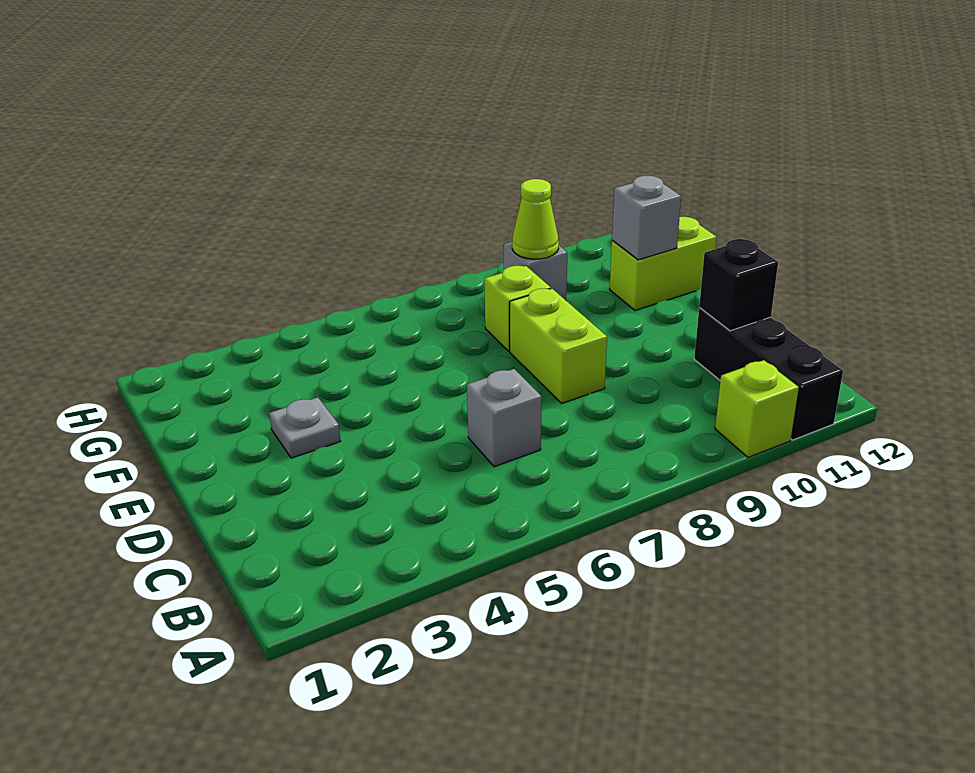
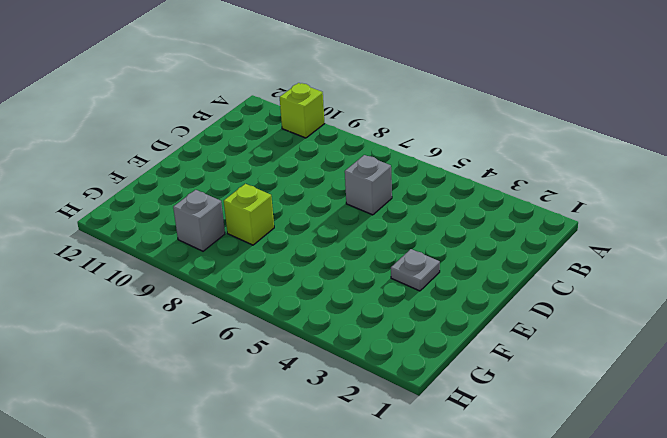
none -> black brick A11:C11 level 1
none -> lime brick D8:E8 level 1

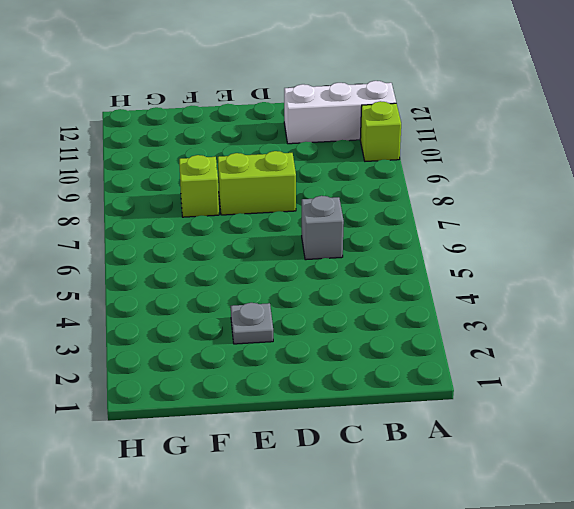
white brick A11:C11 level 1 -> black brick A11:C11 level 1
none -> lime brick F11:F12 level 1
none -> grey brick G9 level 1

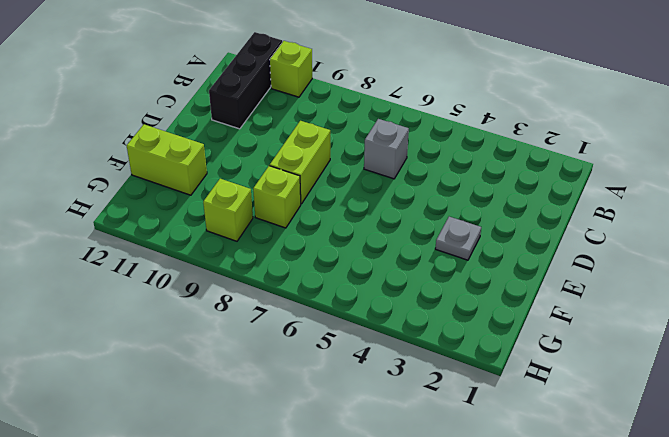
lime brick G9 level 1 -> grey brick G9 level 1
none -> black brick C11 level 2
none -> grey brick F11 level 2

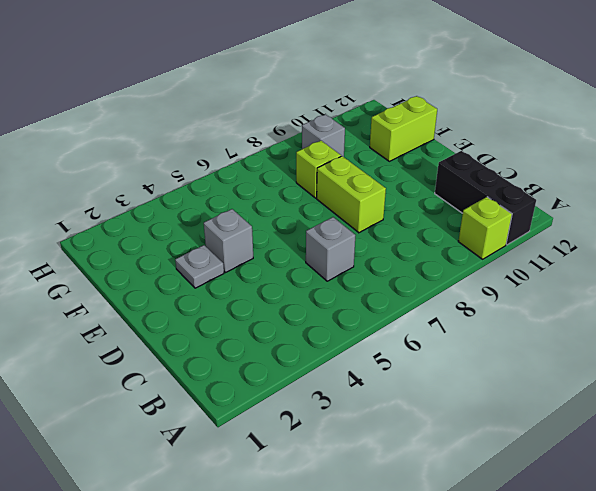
grey brick E4 level 1 -> grey brick F11 level 2
none -> black brick C11 level 2
none -> lime cone G9 level 2

